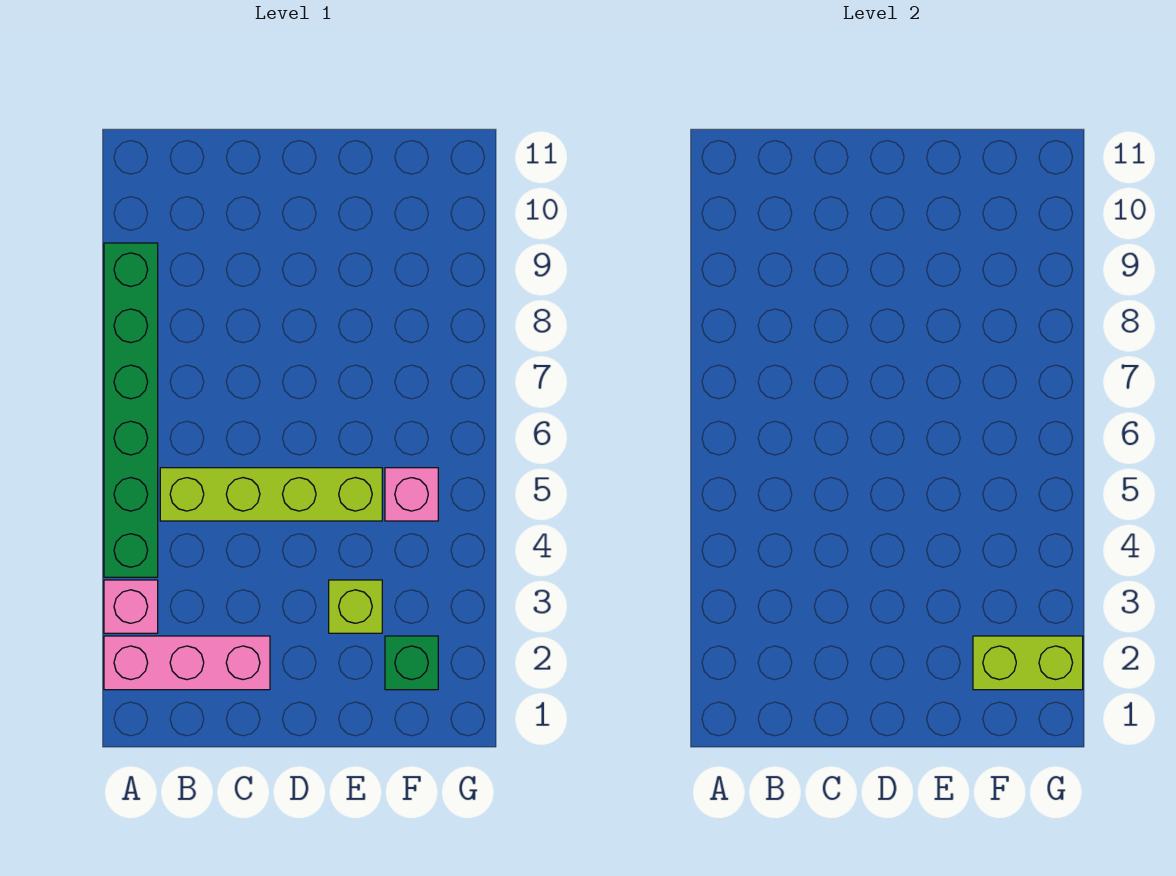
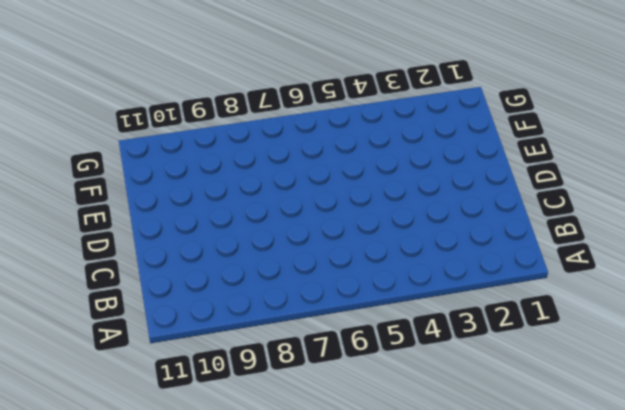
none -> pink brick A2:C2 level 1
none -> pink brick A3 level 1

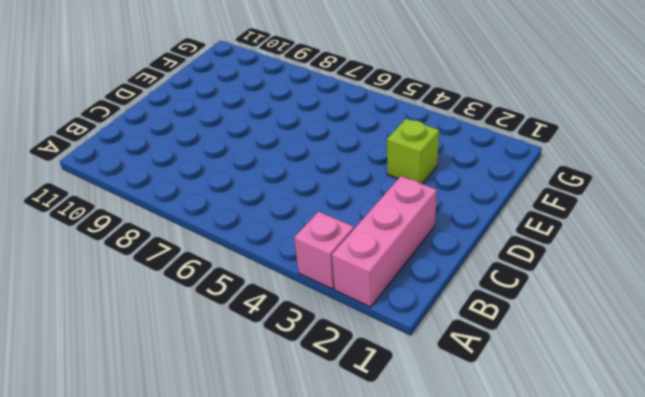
none -> green brick A4:A9 level 1
none -> lime brick B5:E5 level 1

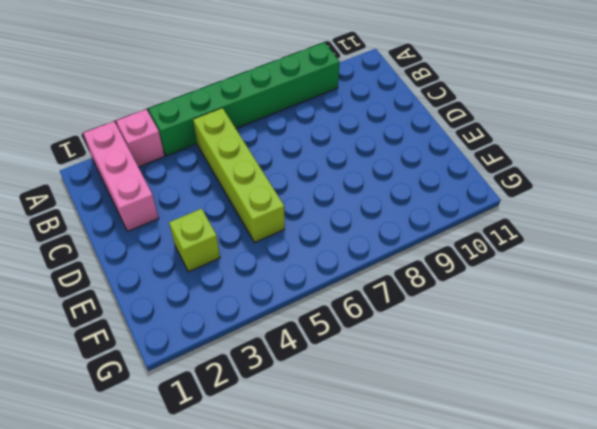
none -> green brick F2 level 1
none -> pink brick F5 level 1

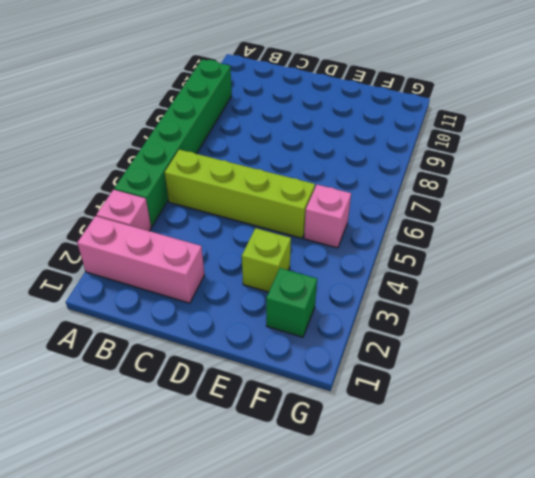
none -> lime brick F2:G2 level 2

